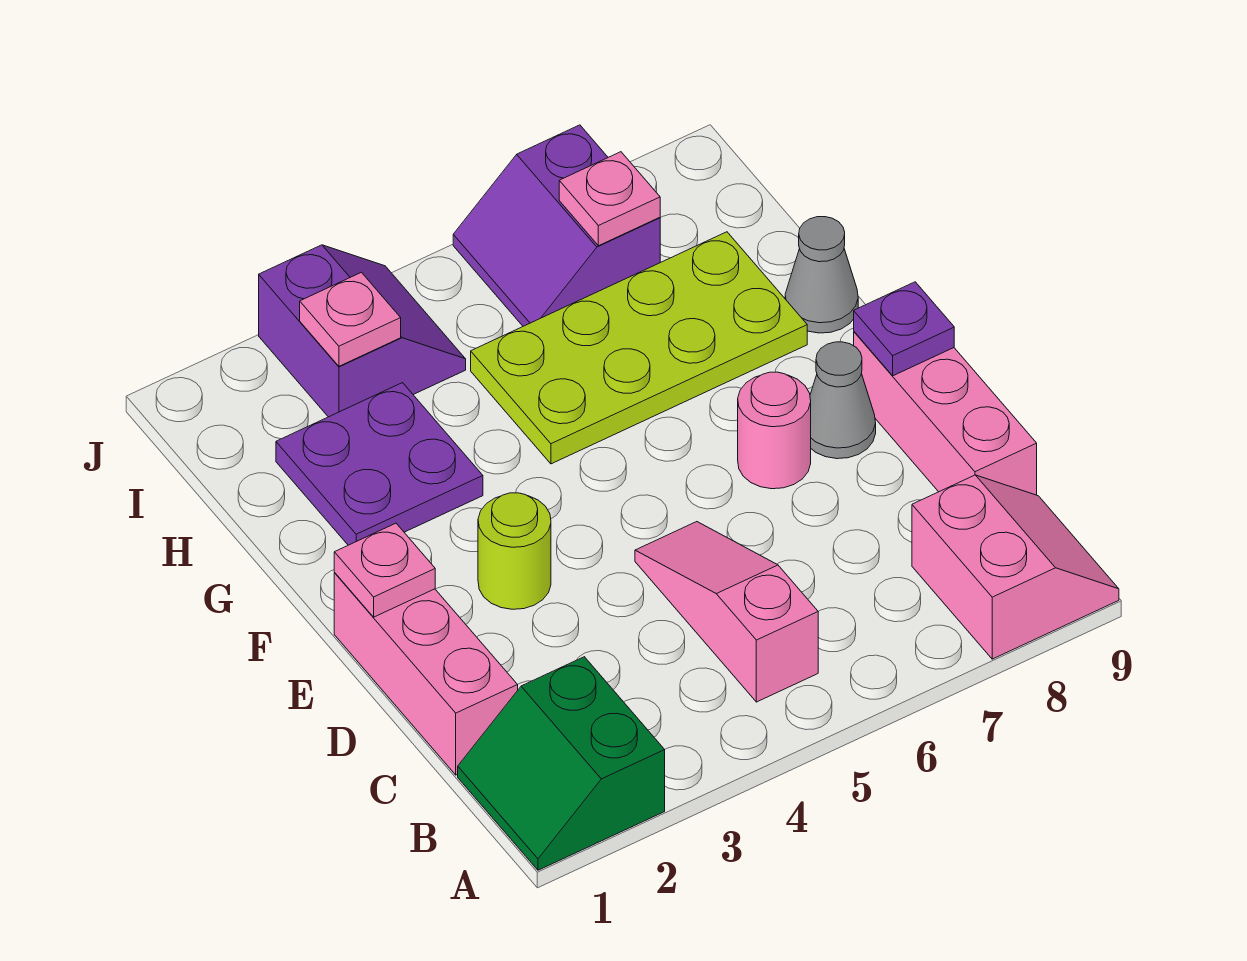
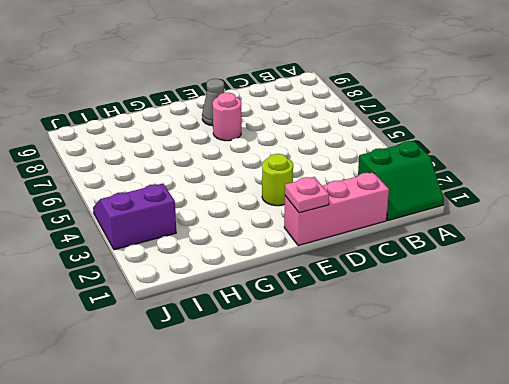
none -> pink slope A8:B9 level 1 top 8
none -> pink slope B5:D5 level 1 top B
none -> pink brick C9:E9 level 1

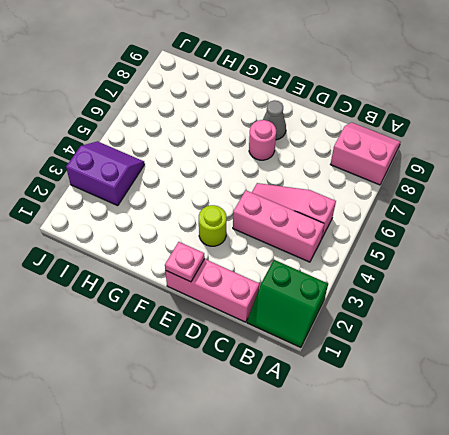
pink brick B4:D4 level 1 -> pink brick C9:E9 level 1
none -> purple plate G2:H3 level 1
none -> lime plate G5:H8 level 1
none -> grey cone G9 level 1

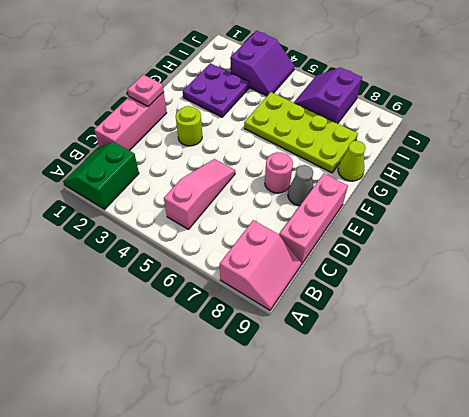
lime cone G9 level 1 -> grey cone G9 level 1
none -> purple plate E9 level 2
none -> pink plate I3 level 2
none -> pink plate I7 level 2

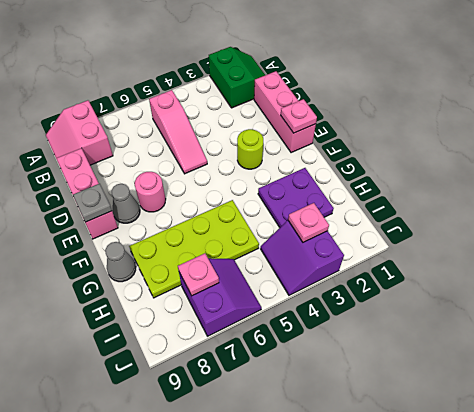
grey plate E9 level 2 -> purple plate E9 level 2

